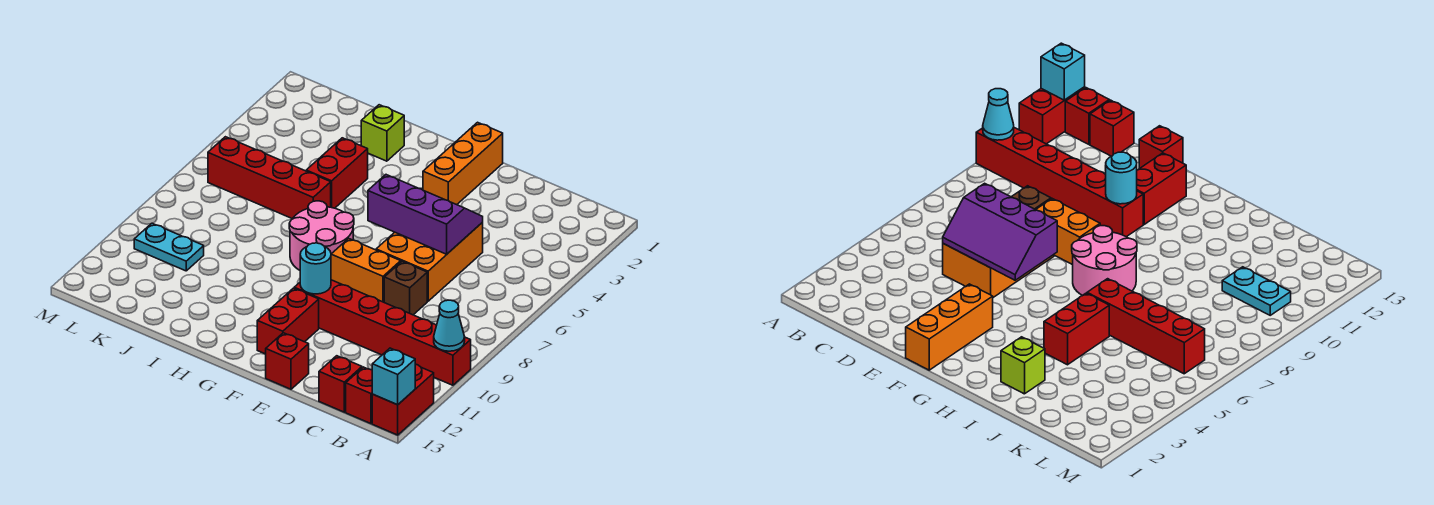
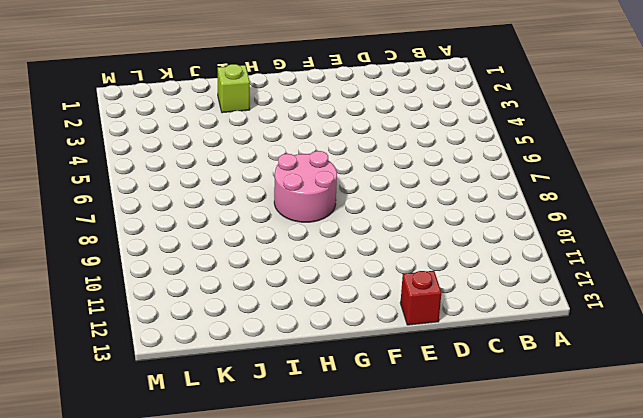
none -> red brick A10:F10 level 1
none -> red brick A12:A13 level 1
none -> red brick B13 level 1

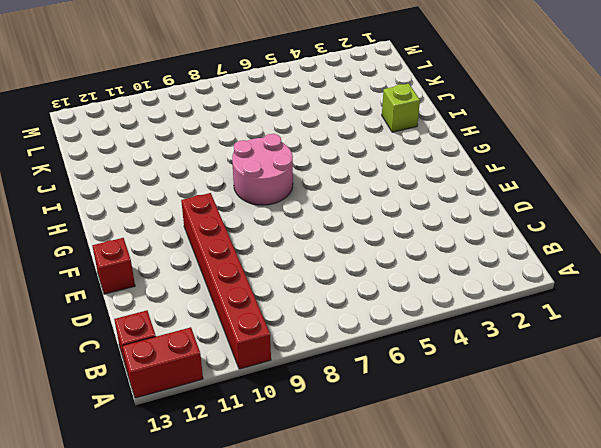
none -> red brick C13 level 1
none -> orange brick D5:E7 level 1
none -> brown brick D8 level 1

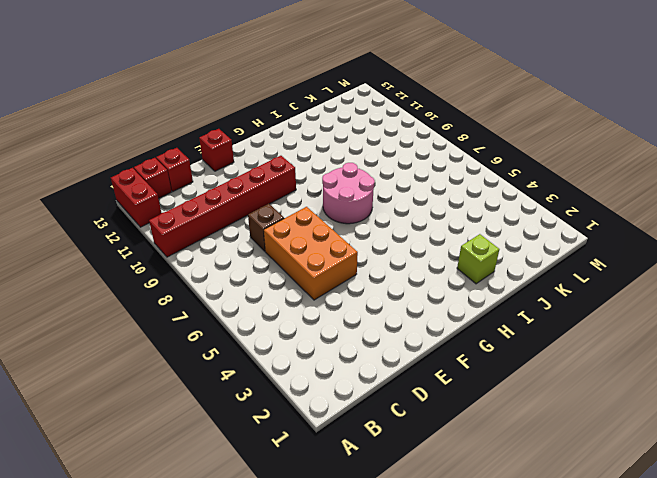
none -> orange brick E8:F8 level 1
none -> orange brick F1:F3 level 1
none -> red brick F11:F12 level 1

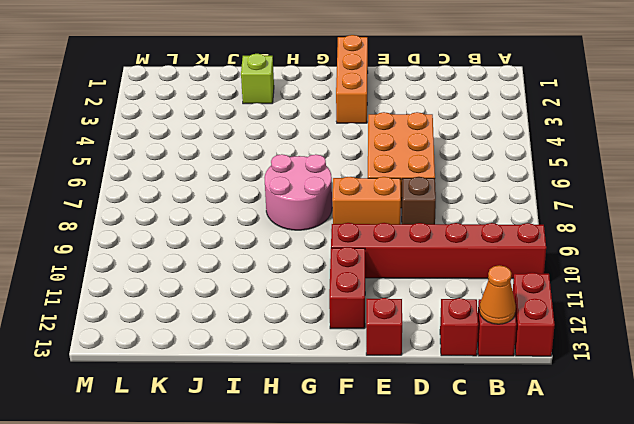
orange cone B13 level 2 -> none
none -> red brick I4:I5 level 1
none -> red brick I6:L6 level 1
none -> cyan plate K10:L10 level 1

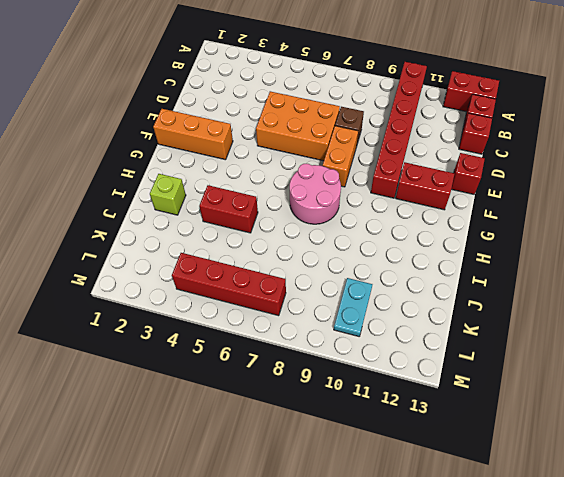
red brick L4:L7 level 1 -> red brick I6:L6 level 1
none -> cyan cone A10 level 2
none -> cyan brick A13 level 2
none -> purple slope D5:F6 level 2 top 6

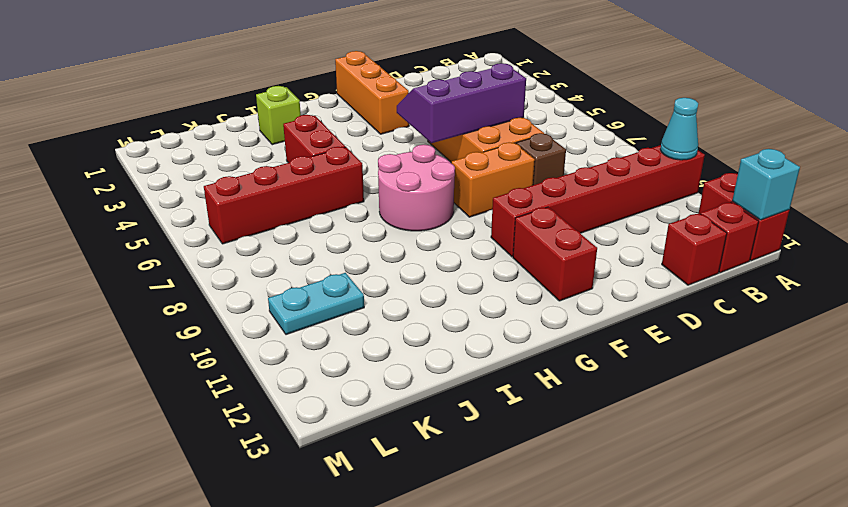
none -> red brick E13 level 1
none -> cyan round brick F10 level 2

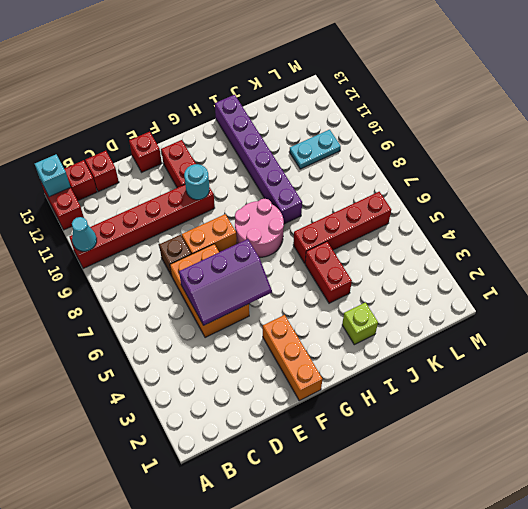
purple brick I8:I13 level 1 -> none

